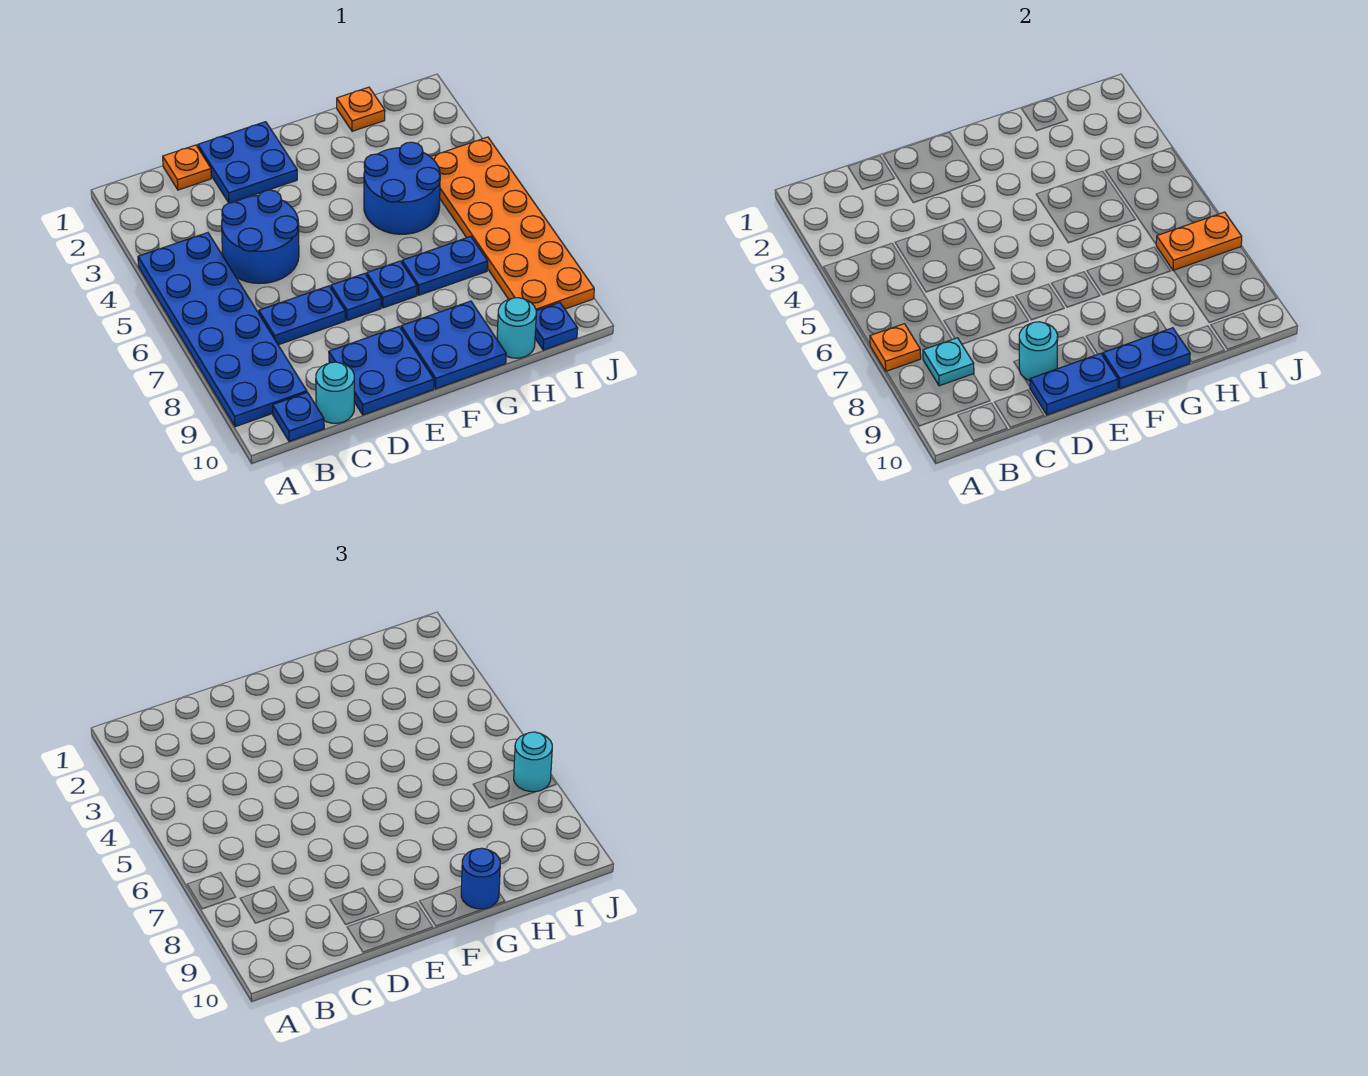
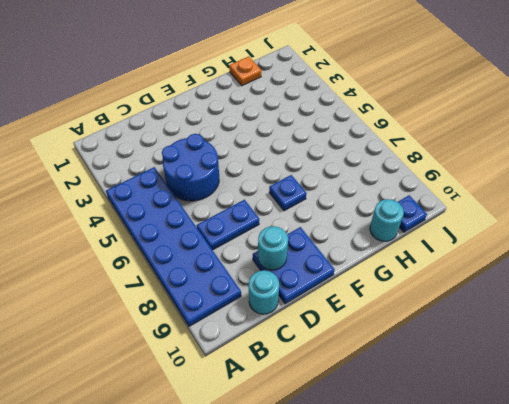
none -> blue plate B10 level 1
none -> orange plate C1 level 1
none -> blue plate D1:E2 level 1

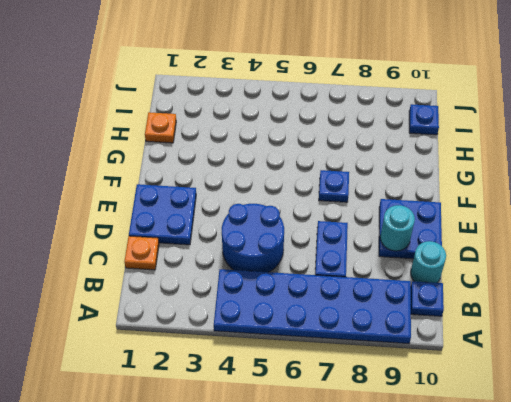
none -> blue plate E7 level 1
none -> blue plate F9:G10 level 1
none -> blue round brick G4:H5 level 1

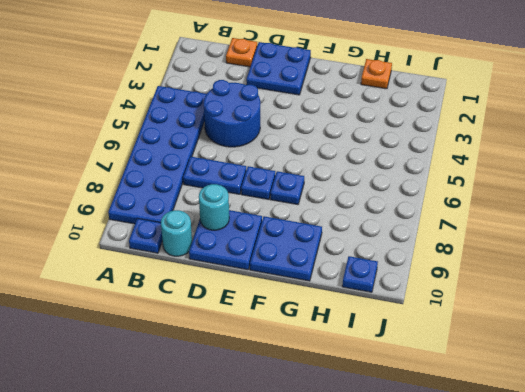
none -> blue round brick G4:H5 level 1
none -> blue plate G7:H7 level 1
none -> cyan round brick H10 level 1

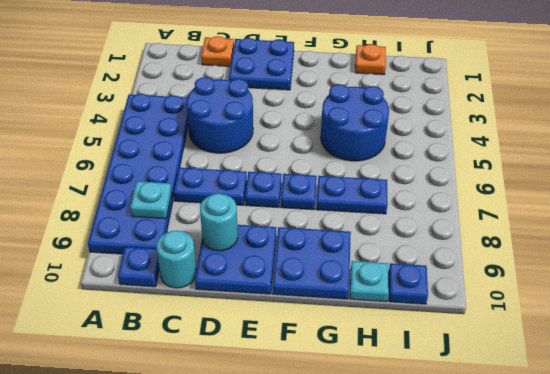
cyan plate H10 level 1 -> cyan round brick H10 level 1
none -> orange plate I4:J9 level 1
none -> orange plate A7 level 2
none -> blue plate D10:E10 level 2

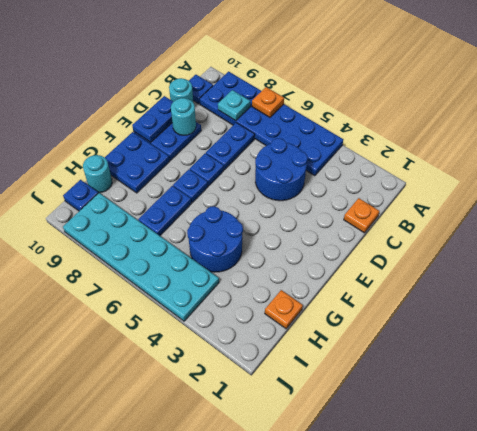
cyan plate I4:J9 level 1 -> orange plate I4:J9 level 1
none -> blue plate D1:E2 level 1
none -> blue plate F10:G10 level 2
none -> orange plate I7:J7 level 2

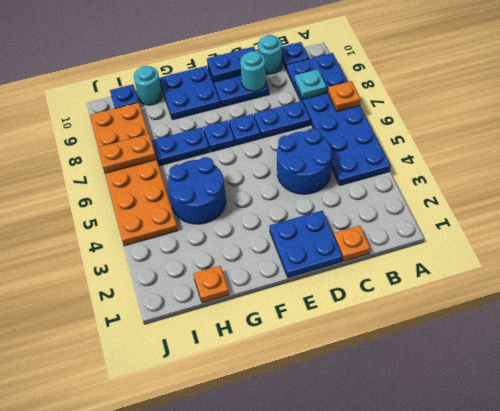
none -> blue plate F10:G10 level 2
none -> blue round brick G10 level 3
none -> cyan round brick J7 level 3

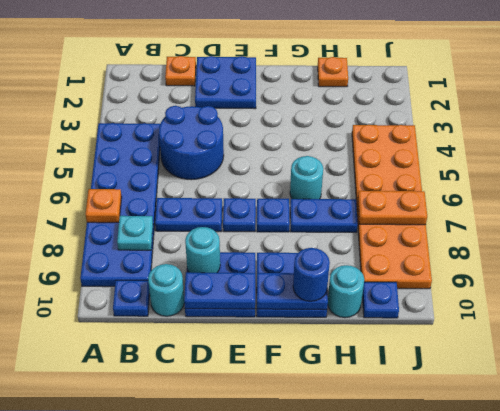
cyan round brick G6 level 1 -> cyan round brick J7 level 3
none -> blue round brick G4:H5 level 1

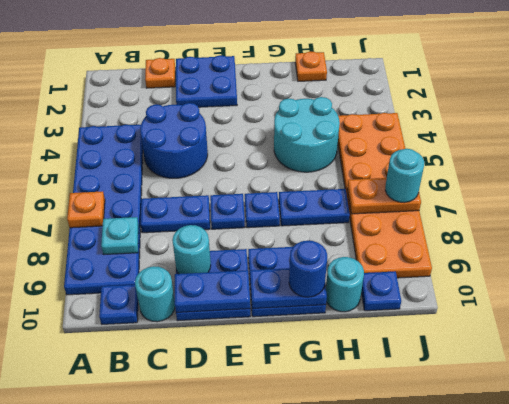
cyan round brick G4:H5 level 1 -> blue round brick G4:H5 level 1

